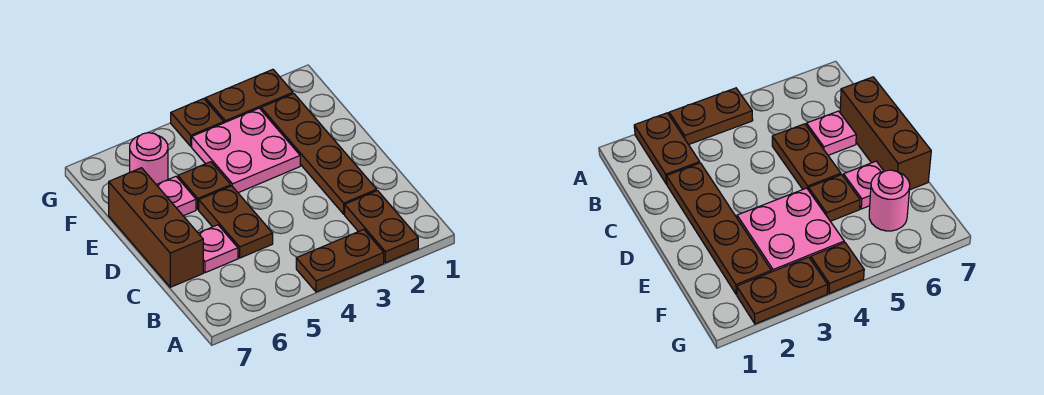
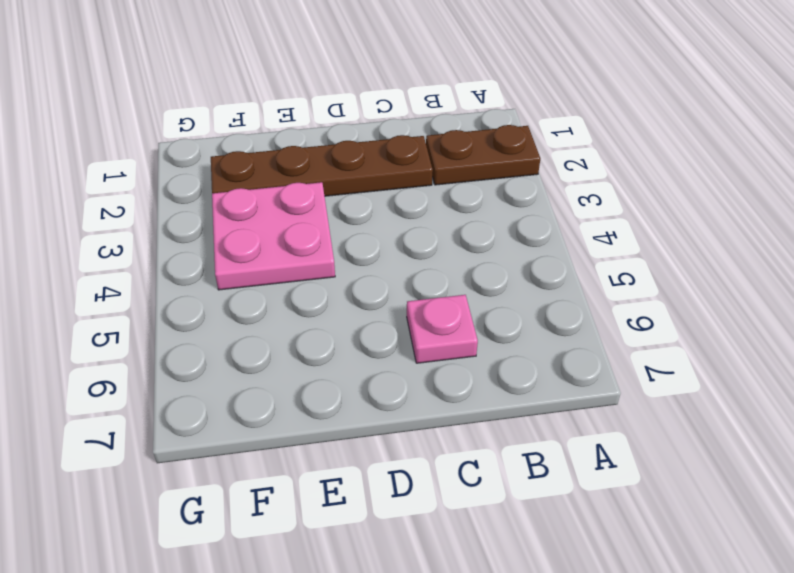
none -> brown plate A3:A4 level 1
none -> brown plate C5:D5 level 1
none -> brown brick C7:E7 level 1

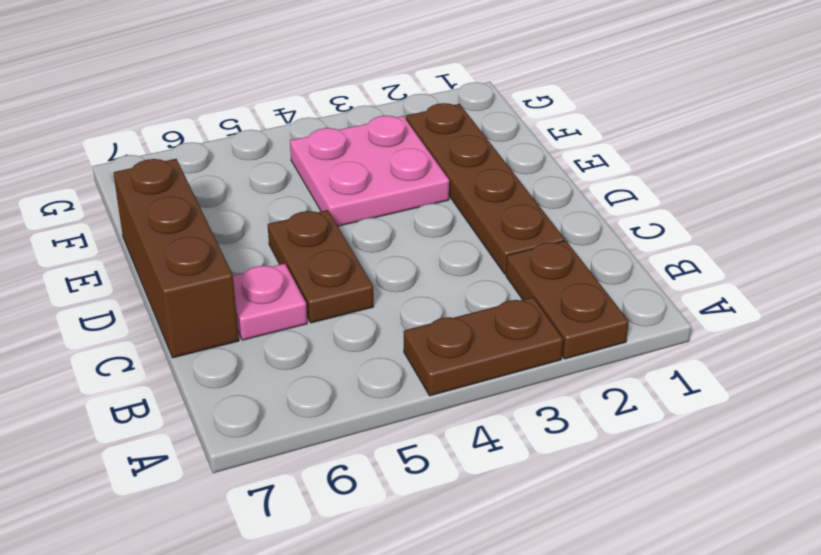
none -> brown plate E5 level 1
none -> pink plate E6 level 1
none -> pink round brick F6 level 1

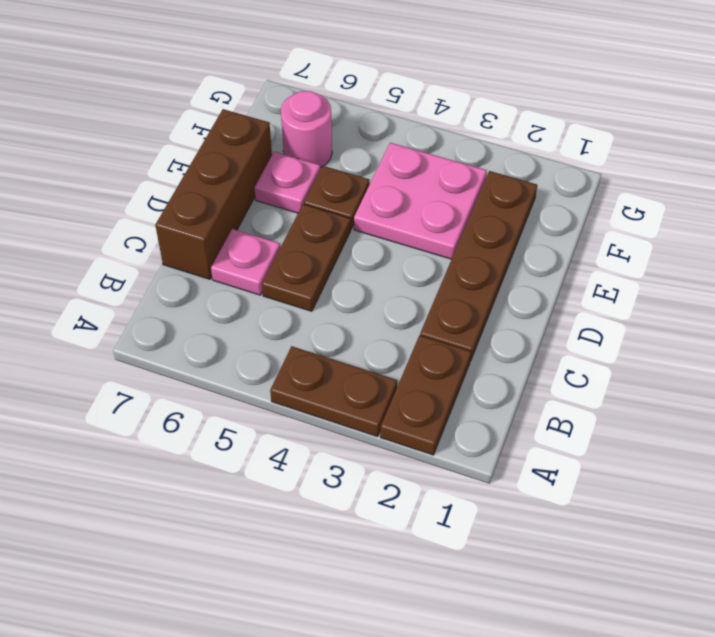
none -> brown plate G2:G3 level 1
none -> brown plate G4 level 1

